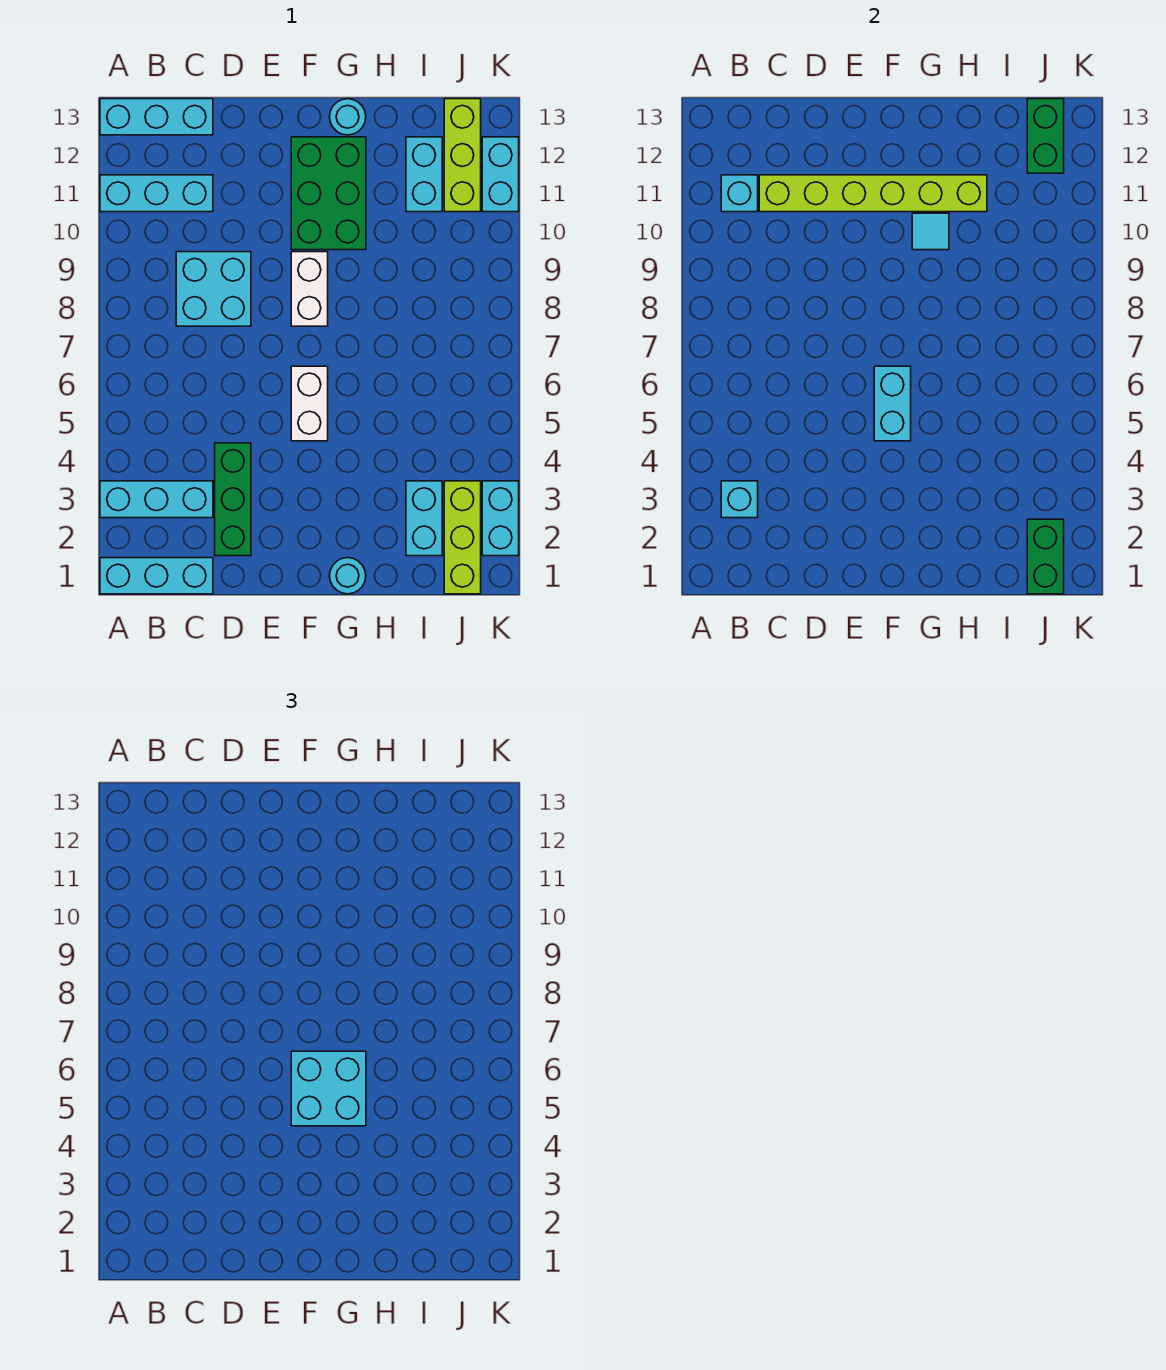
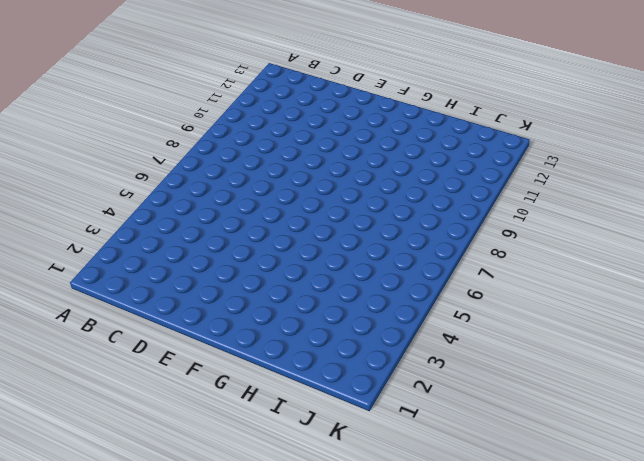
none -> cyan brick A1:C1 level 1
none -> cyan brick A3:C3 level 1
none -> cyan brick A11:C11 level 1

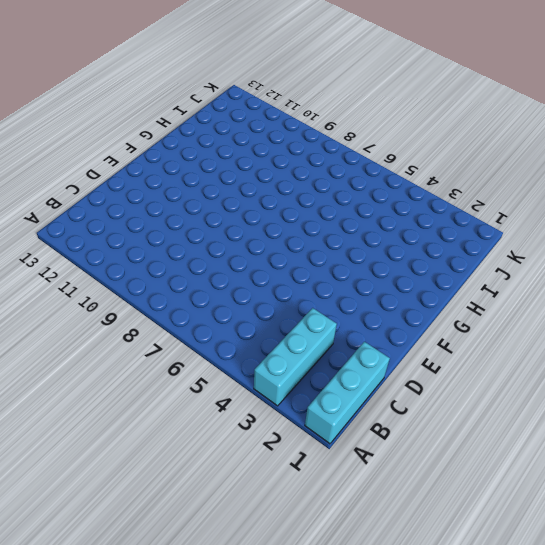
none -> cyan brick A11:C11 level 1
none -> cyan brick A13:C13 level 1
none -> cyan brick C8:D9 level 1

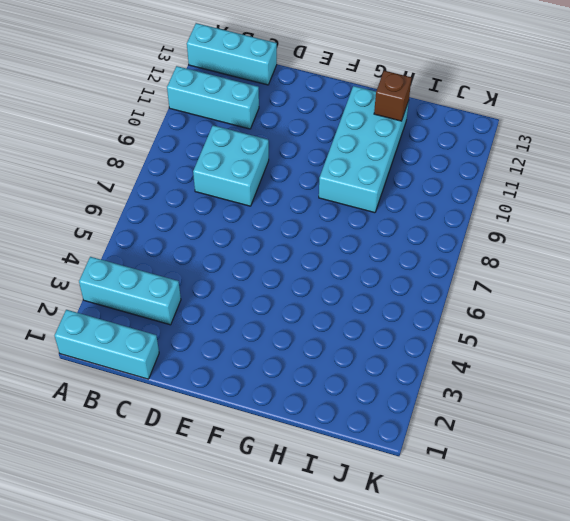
cyan brick G9:H12 level 1 -> green brick F10:G12 level 1
brown brick H12 level 2 -> none
none -> green brick D2:D4 level 1
none -> white brick F5:F6 level 1
none -> white brick F8:F9 level 1

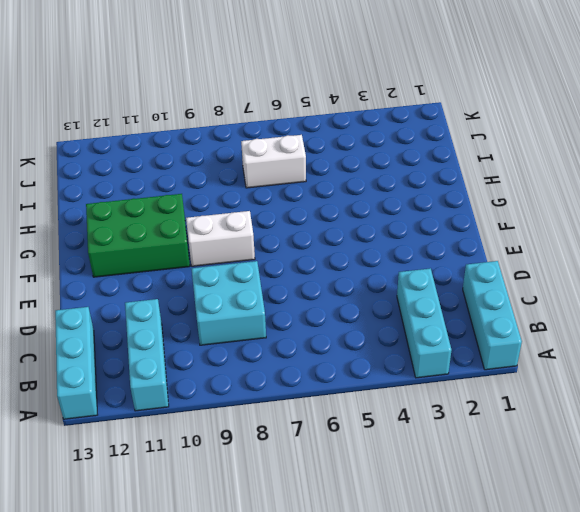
white brick I6:I7 level 1 -> white brick F5:F6 level 1
none -> green brick D2:D4 level 1
none -> cyan round brick G1 level 1
none -> cyan round brick G13 level 1

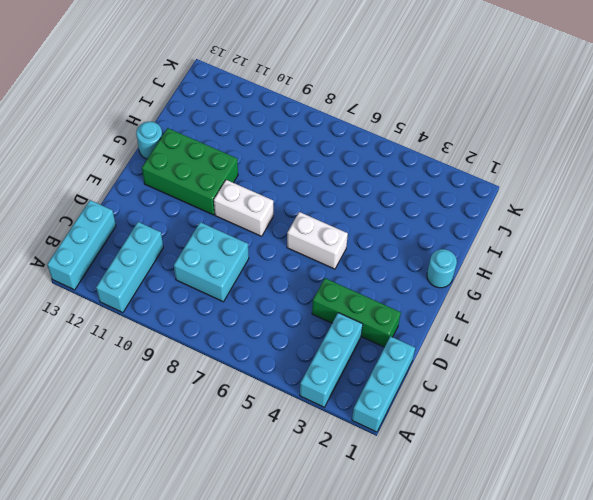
none -> cyan brick I2:I3 level 1
none -> cyan brick I11:I12 level 1
none -> lime brick J1:J3 level 1

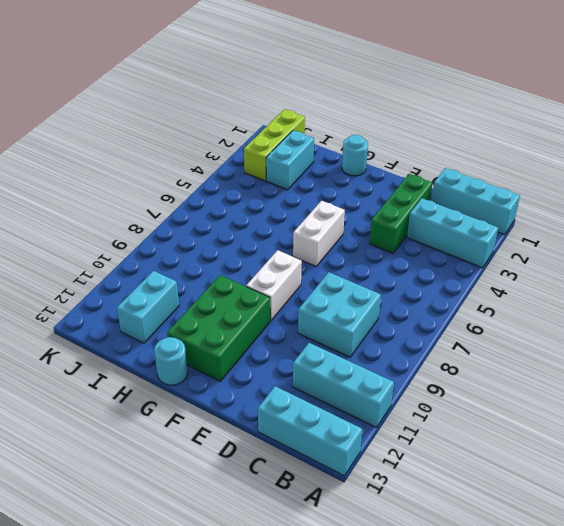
none -> lime brick J11:J13 level 1
none -> cyan brick K2:K3 level 1
none -> cyan brick K11:K12 level 1

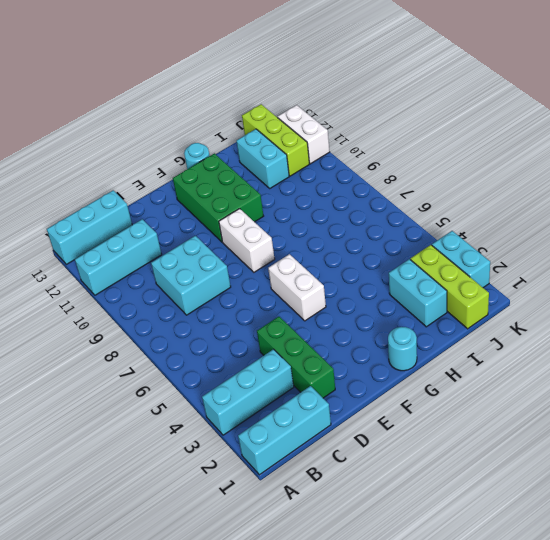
white brick K11:K12 level 1 -> cyan brick K11:K12 level 1
none -> cyan brick B3 level 2
none -> cyan brick B11 level 2
none -> lime brick C11:H11 level 2

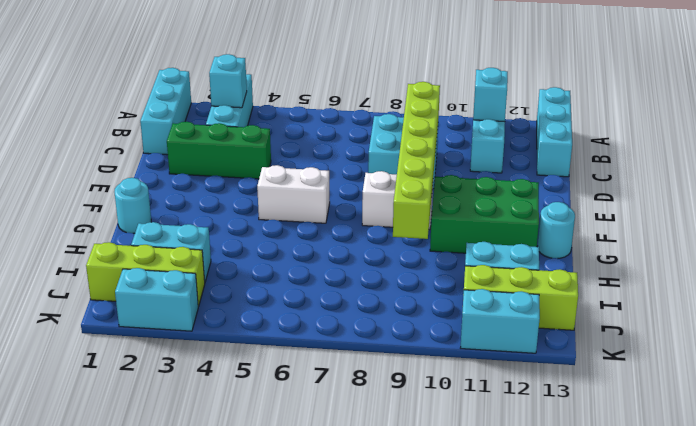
lime brick C9:H9 level 2 -> lime brick C11:H11 level 2
none -> cyan brick F5:F6 level 2
none -> cyan tile G10 level 2
none -> green brick J1:J2 level 2

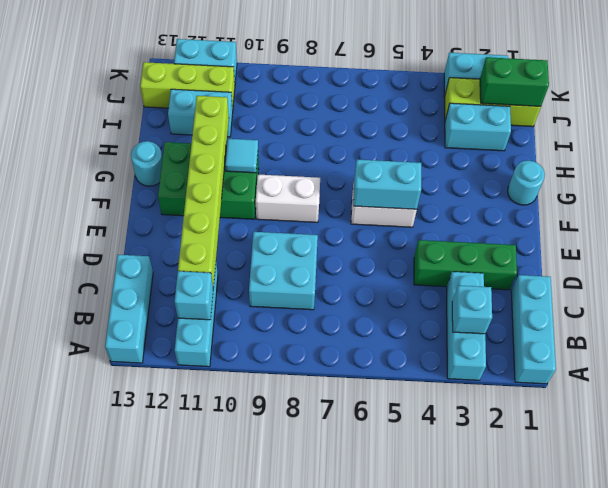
none -> green brick J12:J13 level 2
none -> cyan brick F5:G6 level 3

